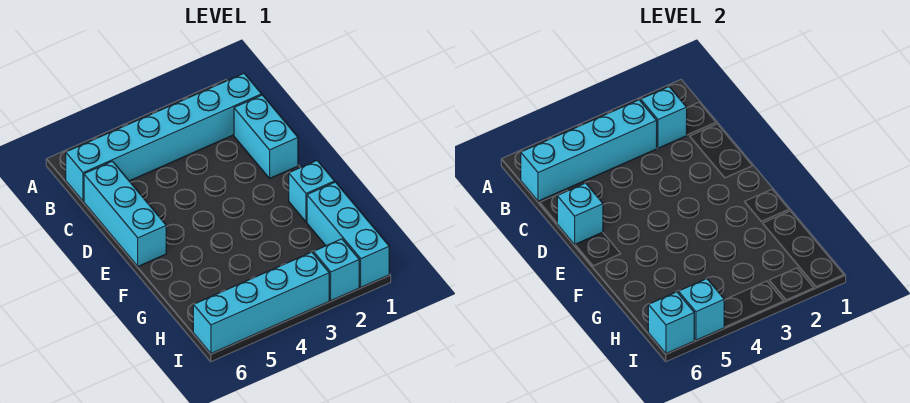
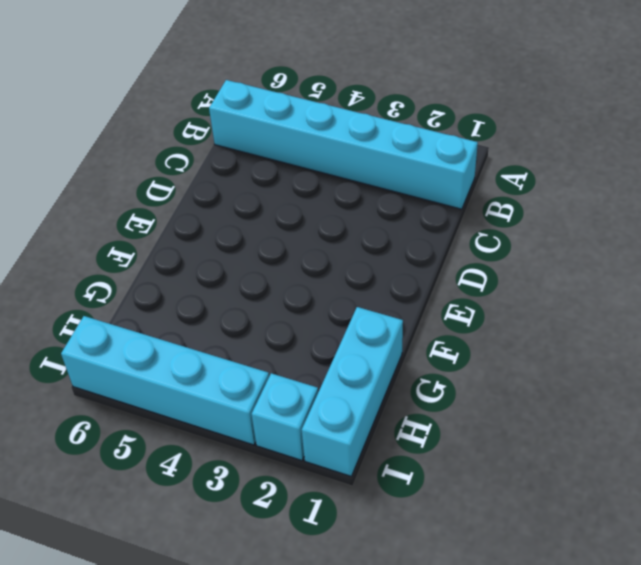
none -> cyan brick C1:D1 level 1
none -> cyan brick C6:E6 level 1
none -> cyan brick F1 level 1

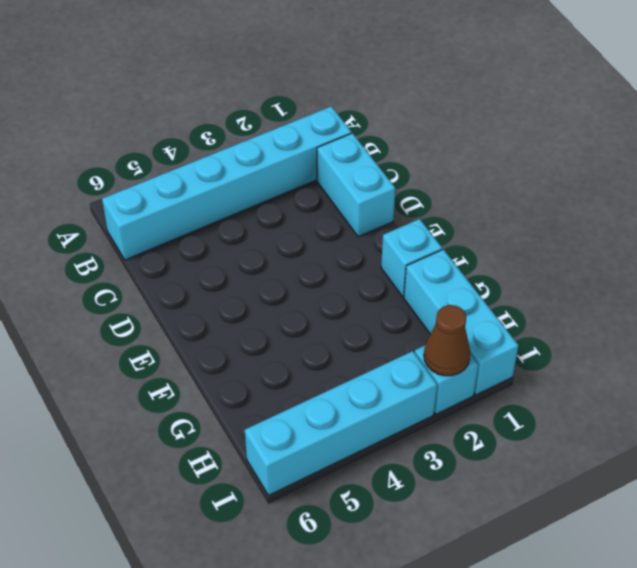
brown cone I2 level 2 -> none
none -> cyan brick C6:E6 level 1
none -> cyan brick B2 level 2
none -> cyan brick B3:B6 level 2

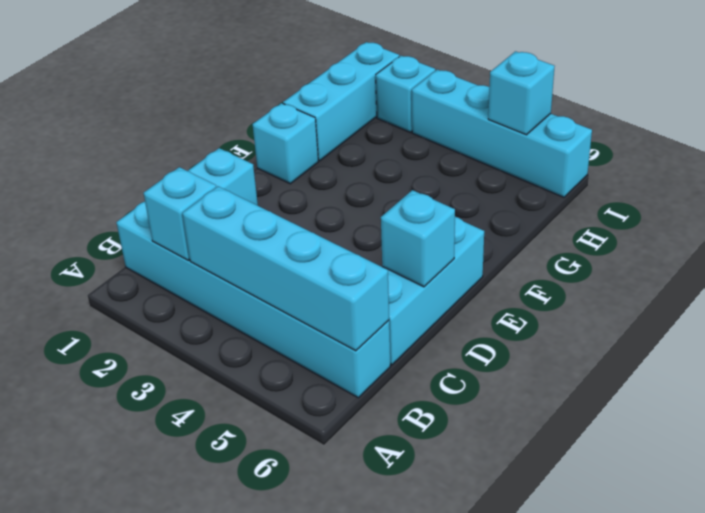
none -> cyan brick I6 level 2

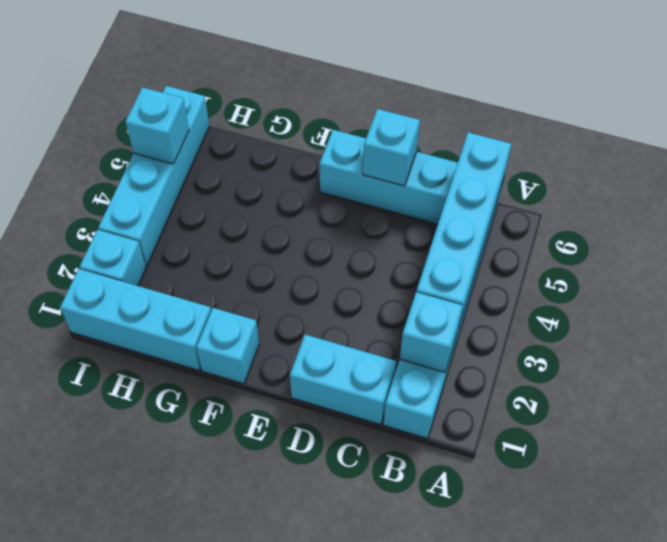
none -> cyan brick I6 level 2

